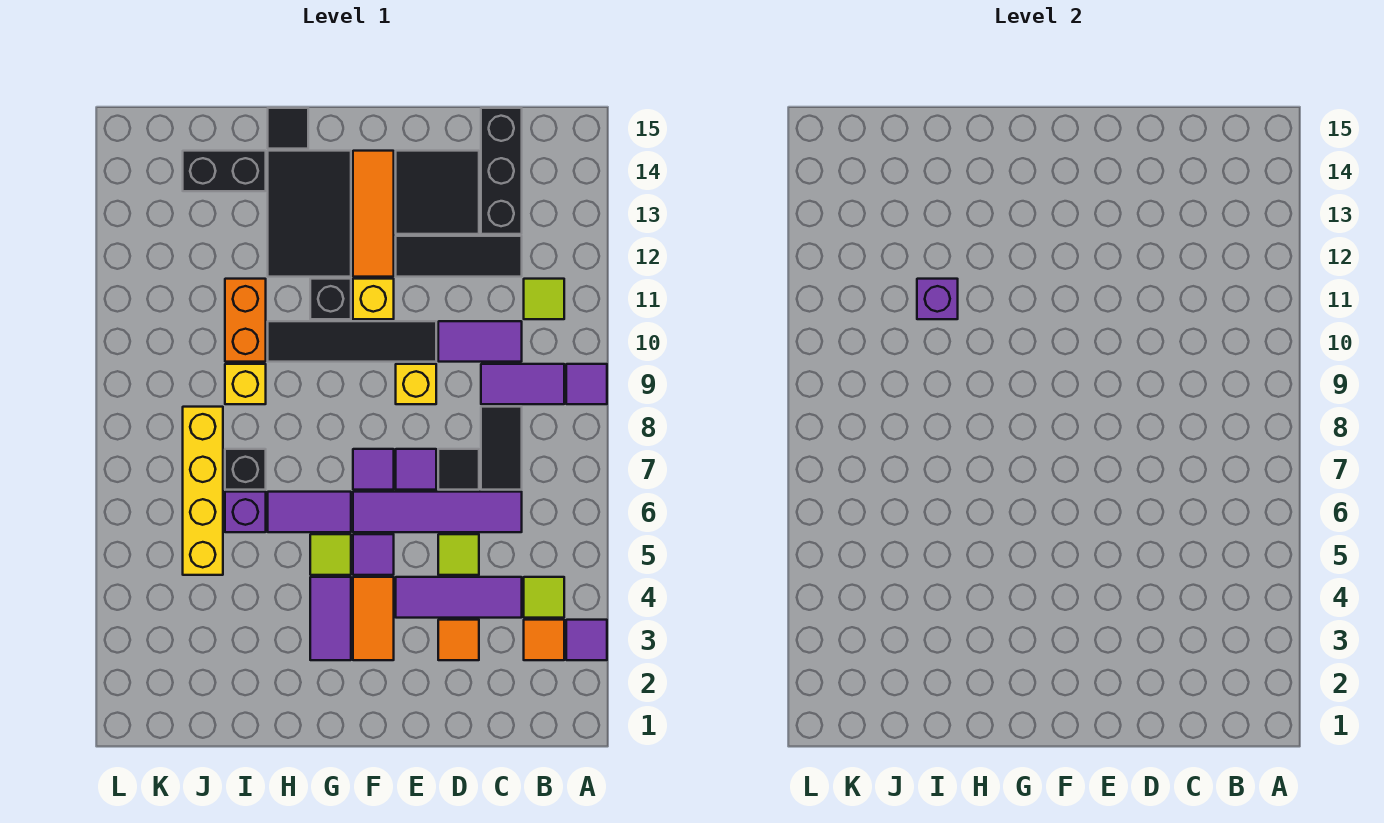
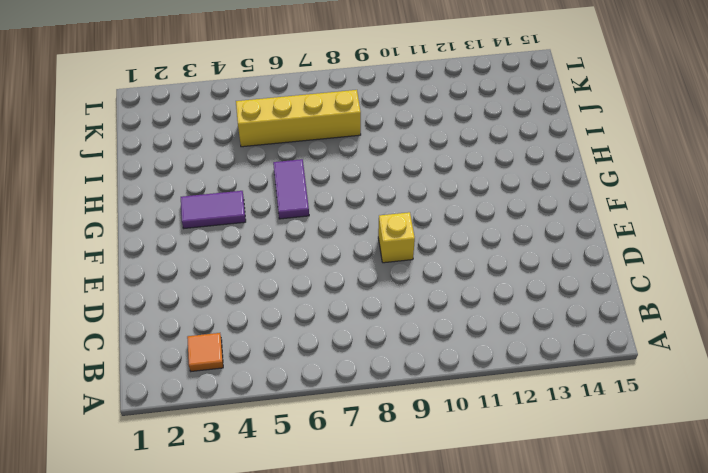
none -> purple tile A3 level 1
none -> purple tile A9 level 1
none -> lime tile B4 level 1
none -> purple tile B9:C9 level 1

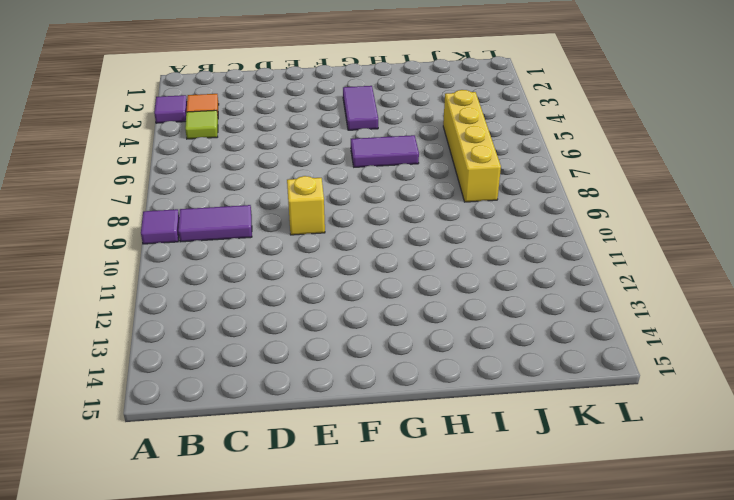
none -> lime tile B11 level 1
none -> purple tile C4:E4 level 1
none -> purple tile C6:F6 level 1
none -> black tile C7:C8 level 1

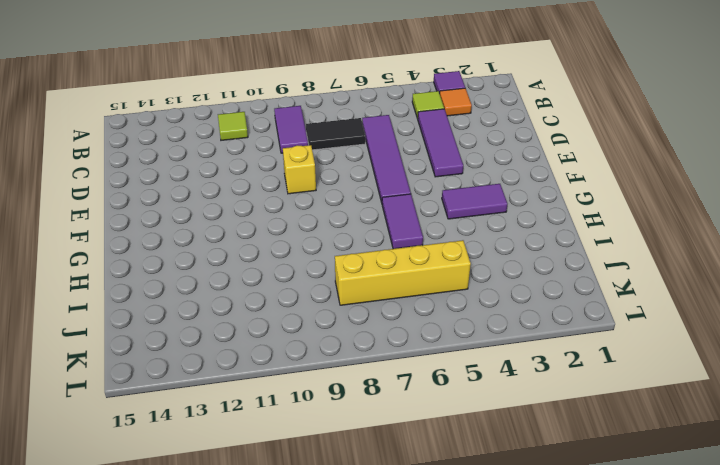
none -> purple tile A9 level 1
none -> purple tile C10:D10 level 1
none -> black tile C12:E12 level 1
none -> black brick C13:C15 level 1

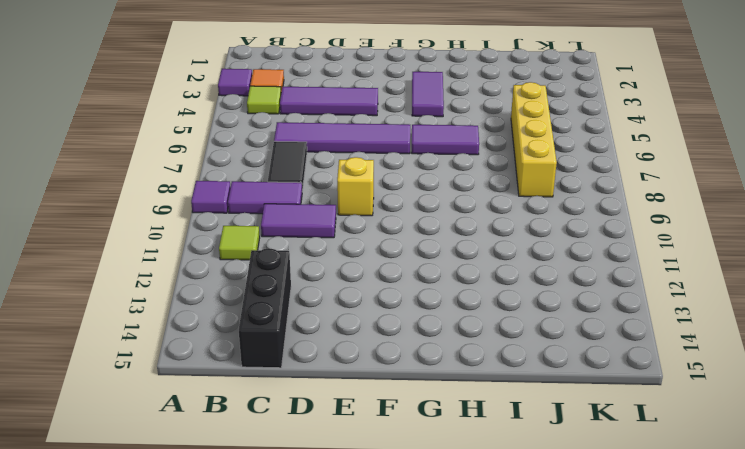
none -> black tile C12:E12 level 1
none -> orange tile D3 level 1
none -> lime tile D5 level 1
none -> black tile D7 level 1

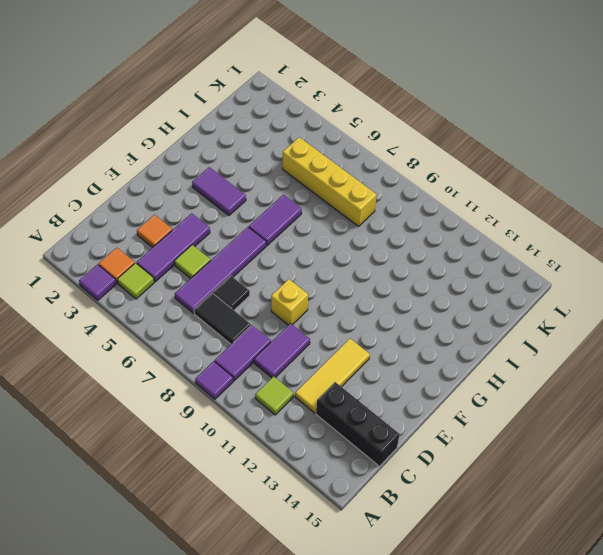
yellow tile C12:E12 level 1 -> black tile C12:E12 level 1
none -> black tile D13:E14 level 1
none -> purple tile E7 level 1
none -> black tile E10:H10 level 1
none -> orange tile F3:F4 level 1

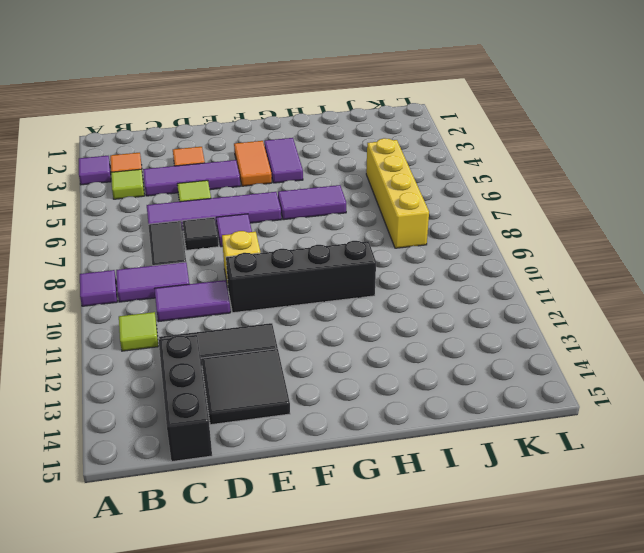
black brick E10:H10 level 1 -> black tile E10:H10 level 1
none -> purple tile F5 level 1
none -> purple tile F7 level 1
none -> yellow brick F11 level 1
none -> orange tile F12:F14 level 1

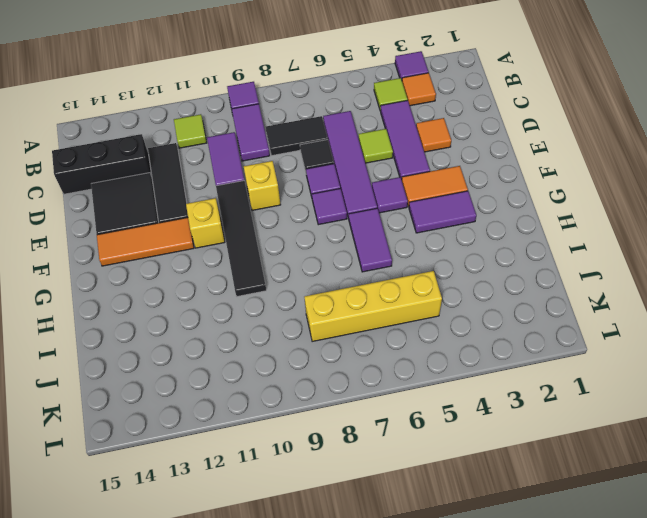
none -> lime tile G5 level 1
none -> black brick G11 level 1
none -> black tile G12:H14 level 1
none -> black tile H15 level 1

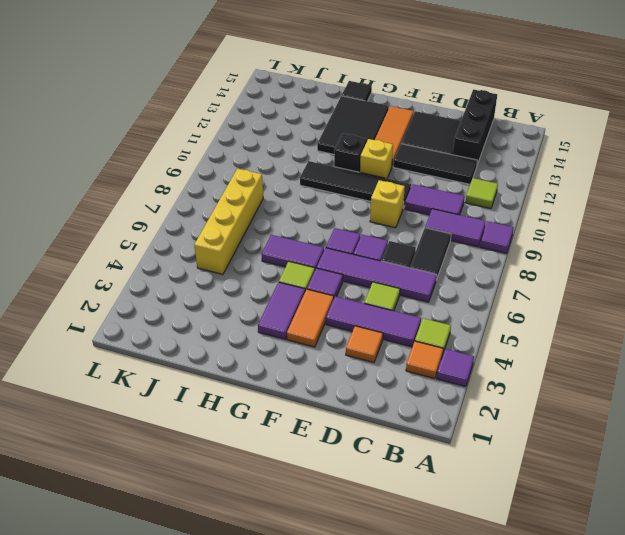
none -> purple brick I6 level 1
none -> black brick I7 level 1
none -> yellow brick I9 level 1
none -> orange brick I10:I11 level 1

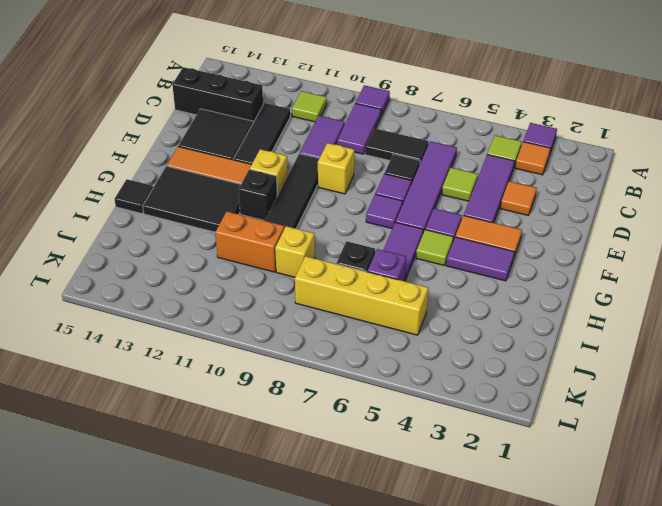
none -> black brick I14:J14 level 1
none -> purple brick I11 level 2

